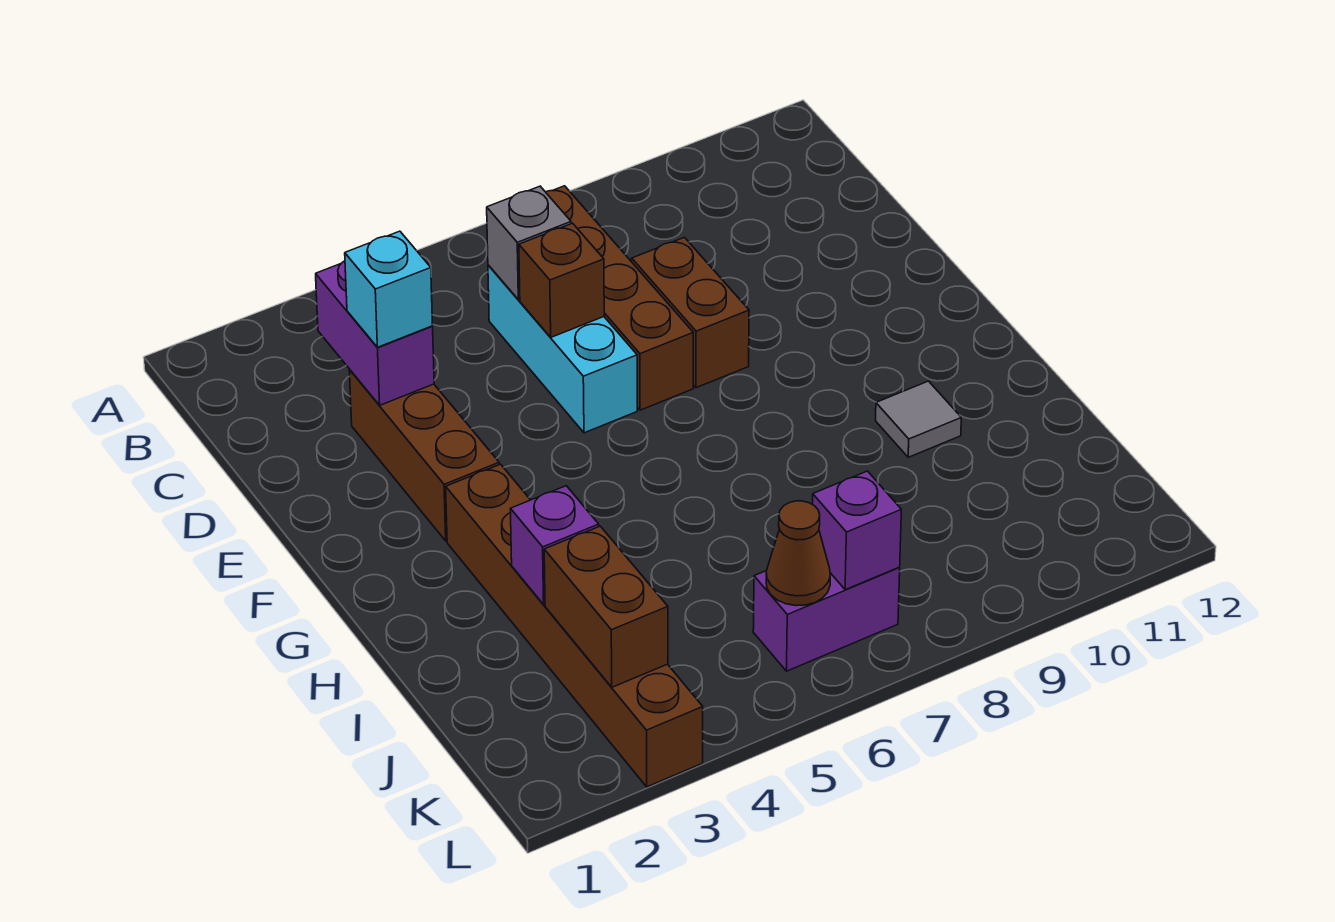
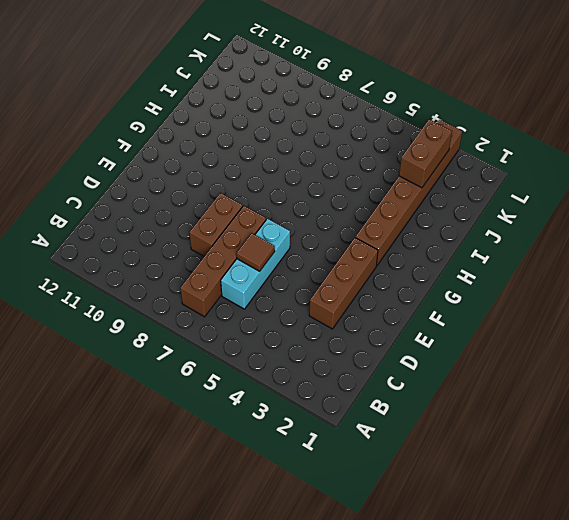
brown tile D6 level 2 -> brown brick D6 level 2
none -> grey tile H10 level 1
none -> purple brick K6:K7 level 1
none -> purple brick C3:D3 level 2

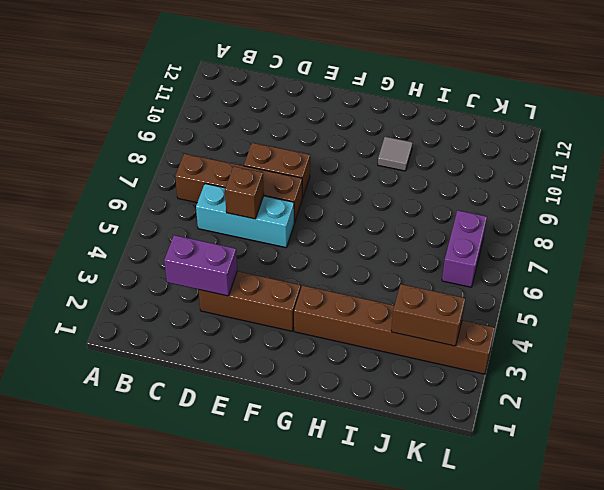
none -> grey brick C6 level 2
none -> purple brick I3 level 2
none -> brown cone K6 level 2

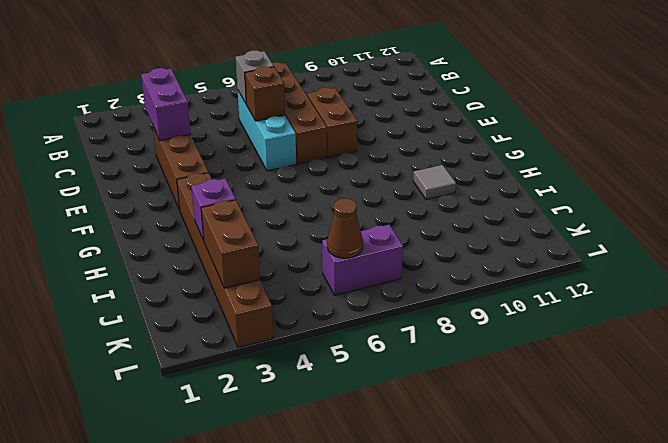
none -> purple brick K7 level 2
none -> cyan brick D3 level 3

